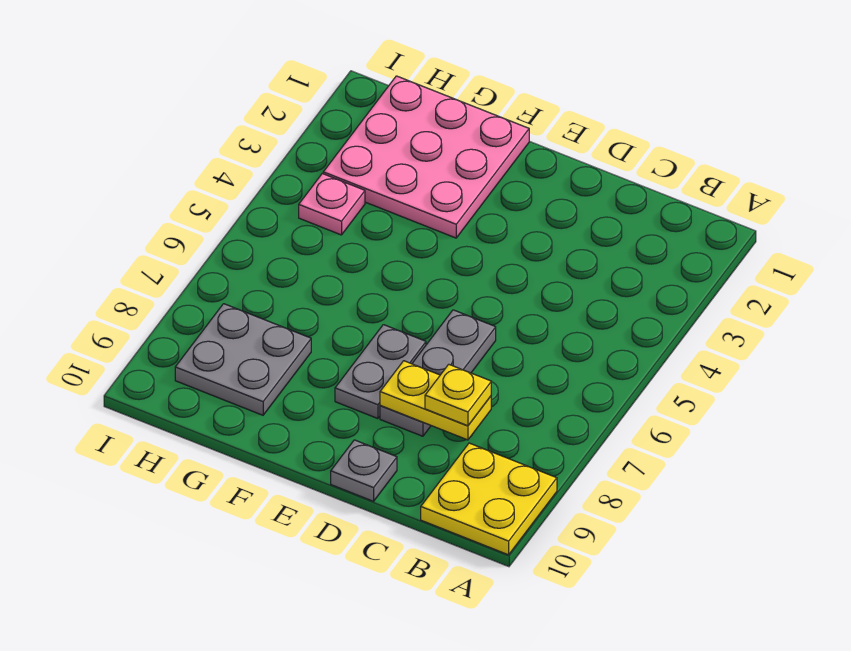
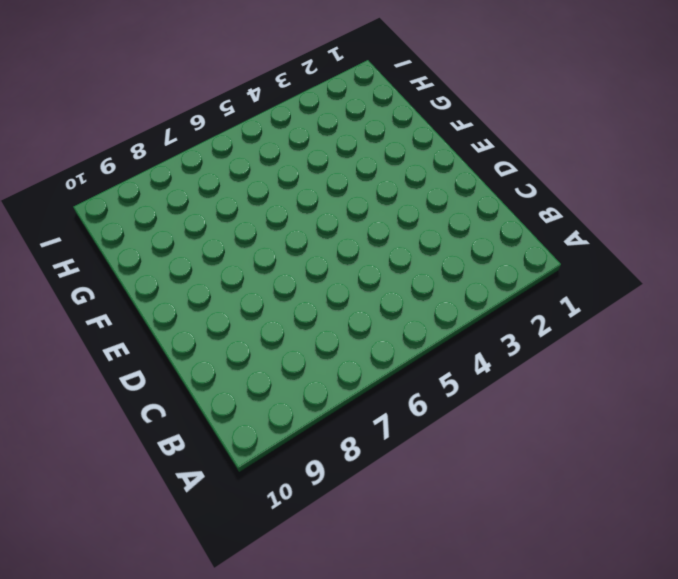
none -> yellow plate A9:B10 level 1
none -> grey plate D6:D8 level 1

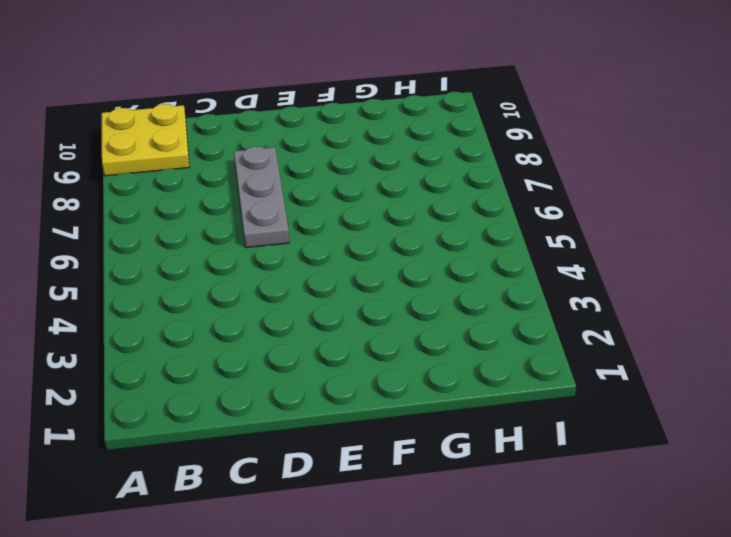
none -> grey plate D10 level 1
none -> grey plate E7:E8 level 1

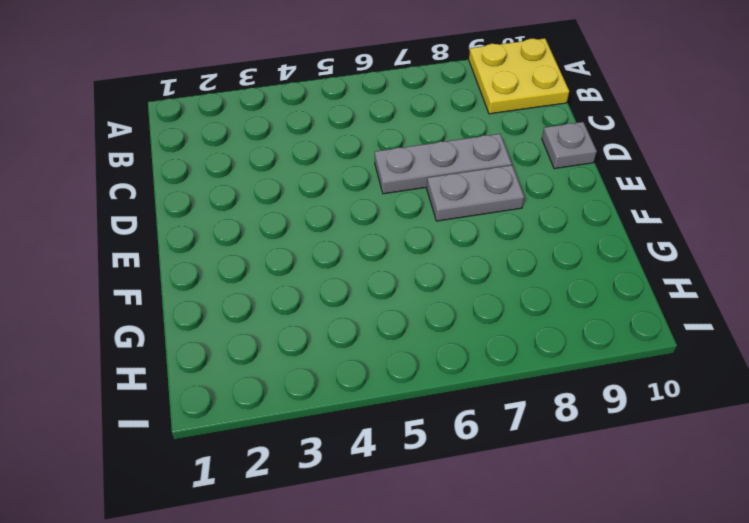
none -> pink plate F1:H3 level 1
none -> grey plate G8:H9 level 1

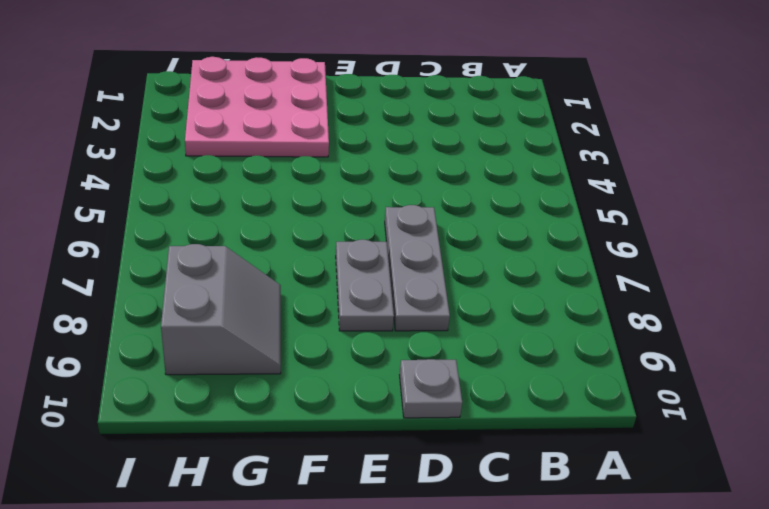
grey slope G8:H9 level 1 top H -> grey plate G8:H9 level 1
none -> yellow plate A9:B10 level 1
none -> pink plate H4 level 1

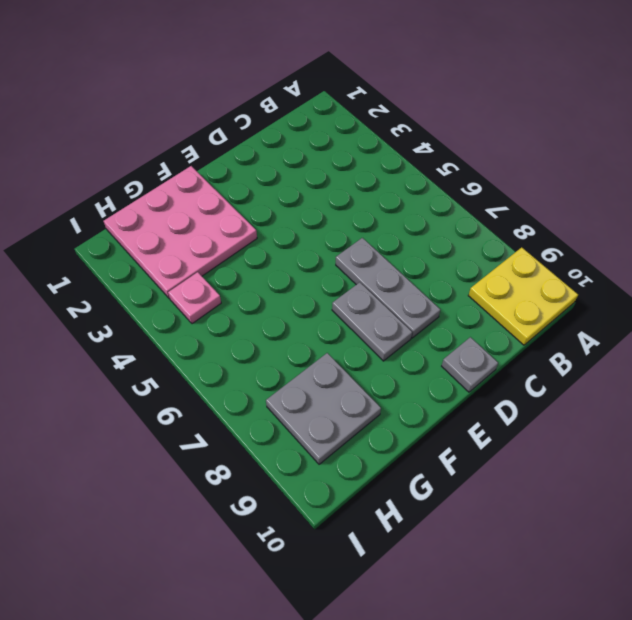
none -> yellow plate C8:D8 level 2
none -> yellow plate C8 level 3

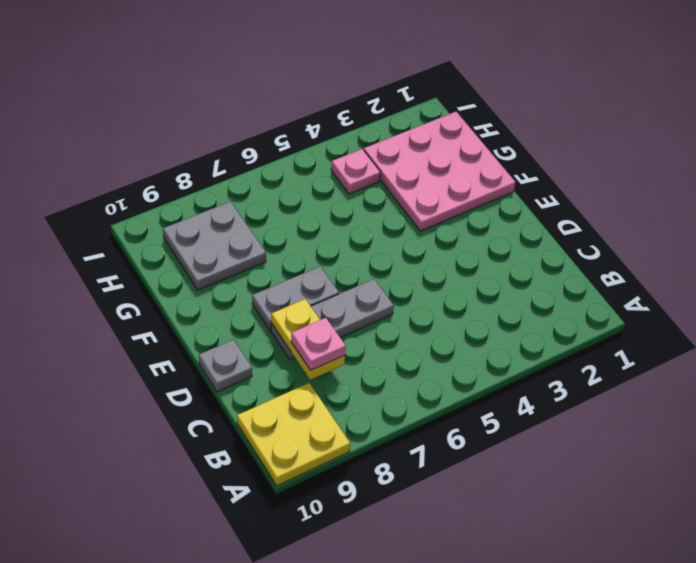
pink plate C8 level 3 -> yellow plate C8 level 3

